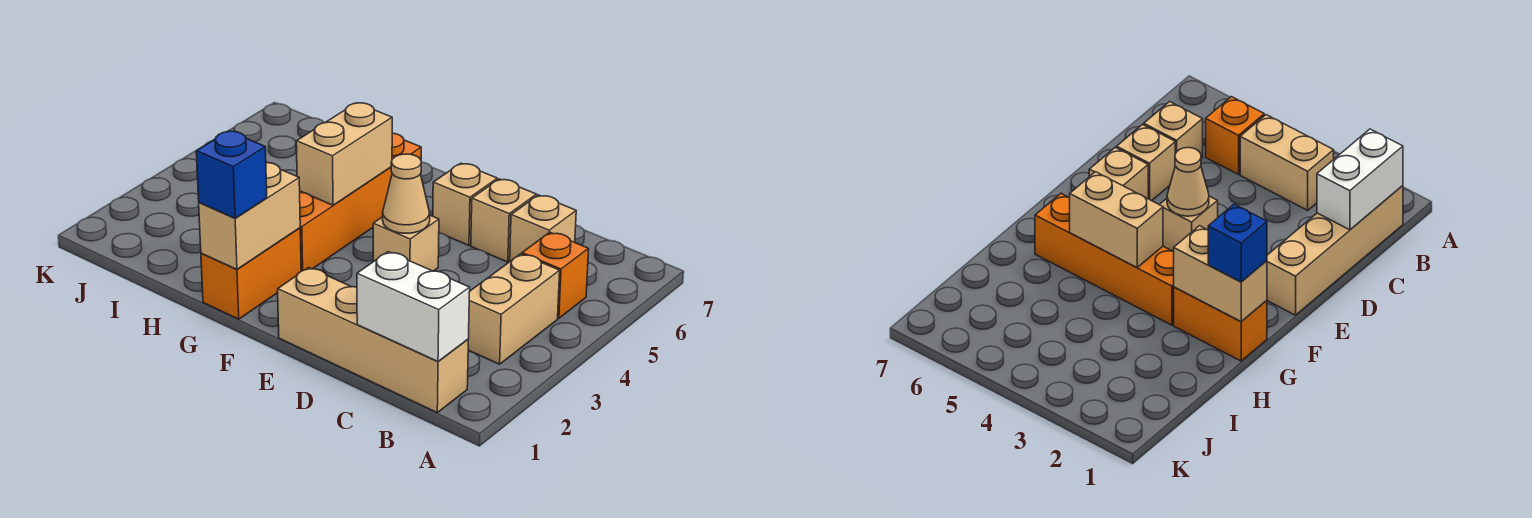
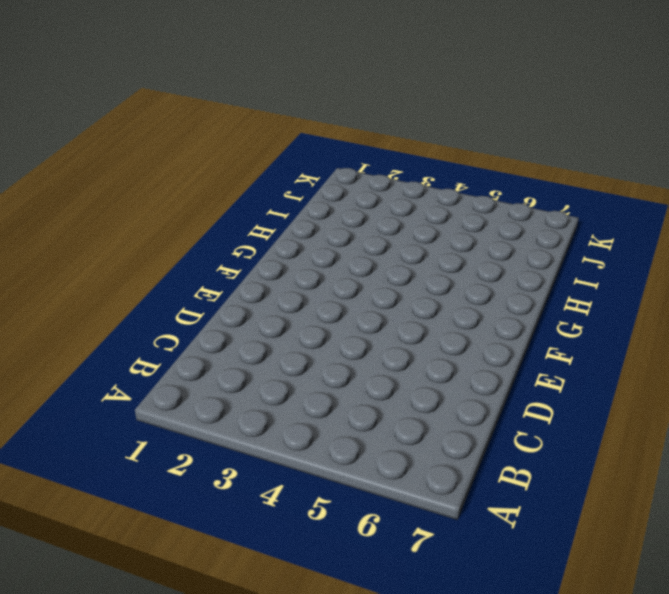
none -> tan brick B1:E1 level 1
none -> tan brick B3:B4 level 1
none -> orange brick B5 level 1

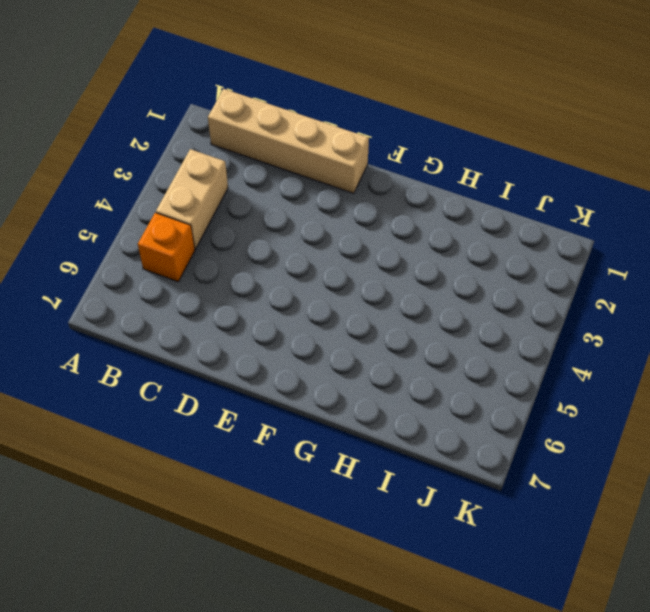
none -> tan brick C6 level 1
none -> tan brick D6 level 1
none -> tan brick E4 level 1

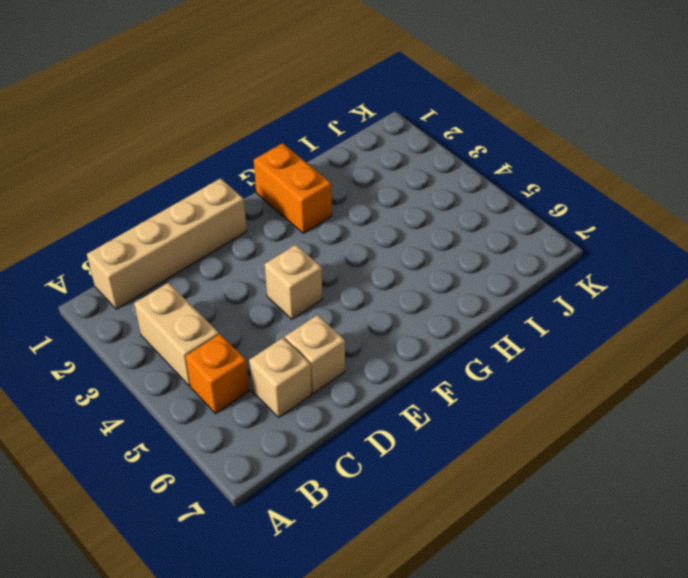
none -> tan brick E6 level 1
none -> orange brick G3:G6 level 1
none -> white brick B1:C1 level 2

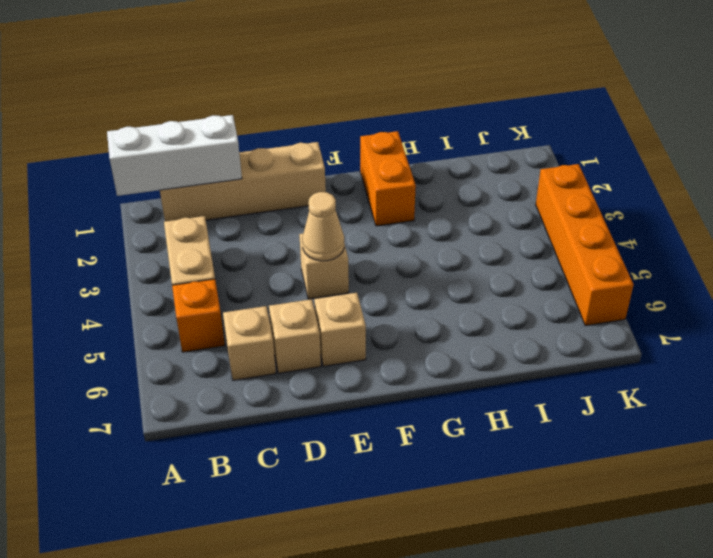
white brick A1:C1 level 2 -> white brick B1:C1 level 2
orange brick K3:K6 level 1 -> orange brick G3:G6 level 1
none -> tan brick G1:G2 level 2
none -> tan brick G4:G5 level 2
none -> blue brick G1 level 3

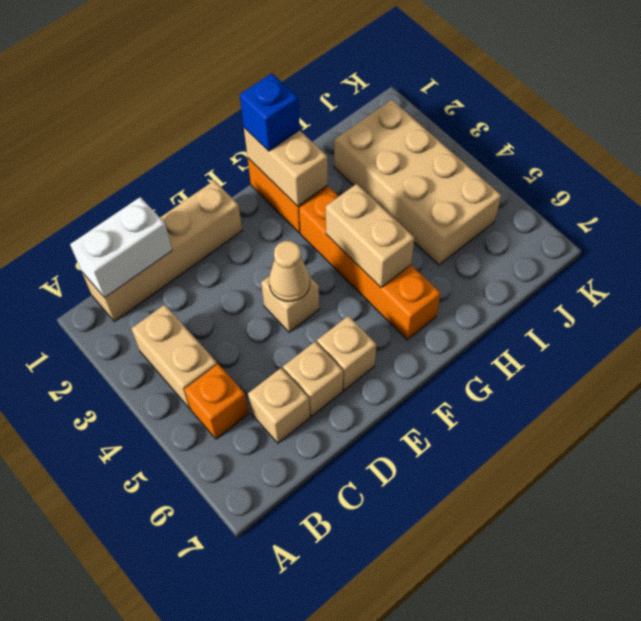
tan brick I2:J5 level 1 -> none

